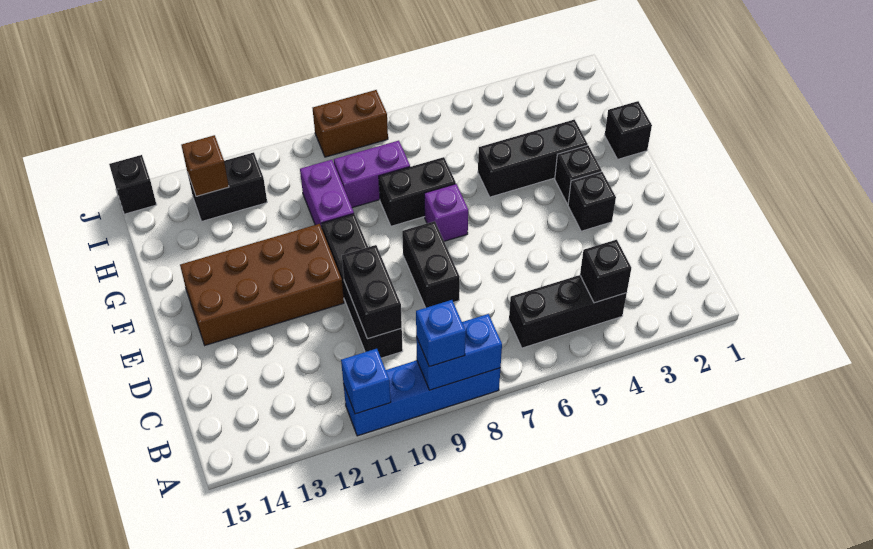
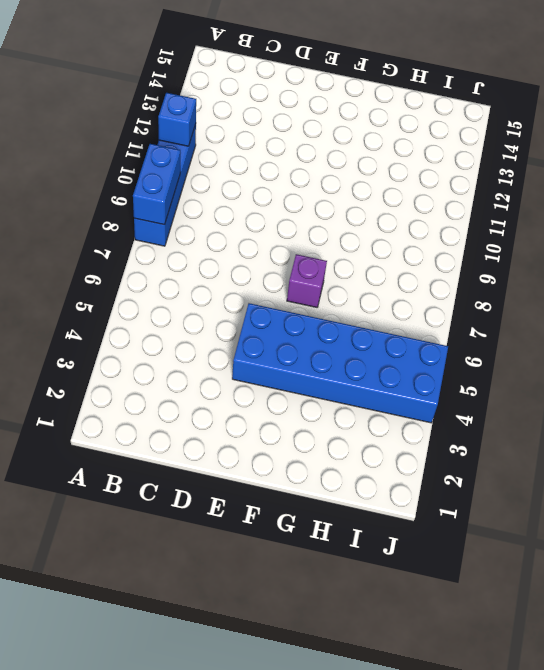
blue brick E4:J5 level 1 -> black brick G3:G5 level 1
none -> black brick B4:B6 level 1
none -> black brick C10:F10 level 1
none -> black brick D8:E8 level 1

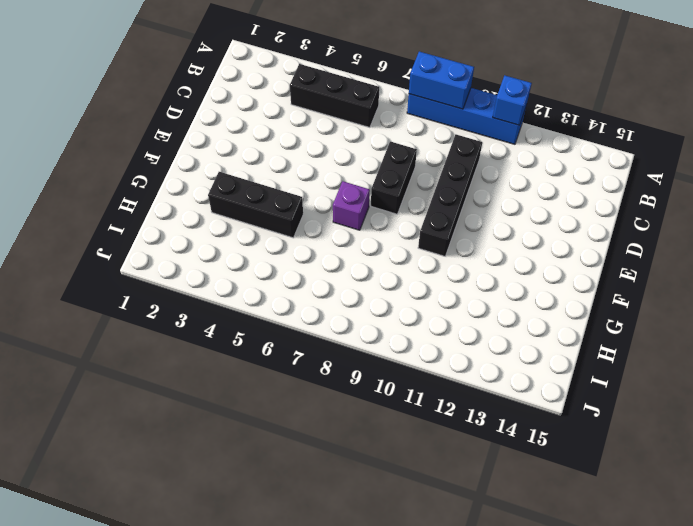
none -> black brick E3 level 1
none -> brown brick E11:F14 level 1
none -> black brick F3 level 1

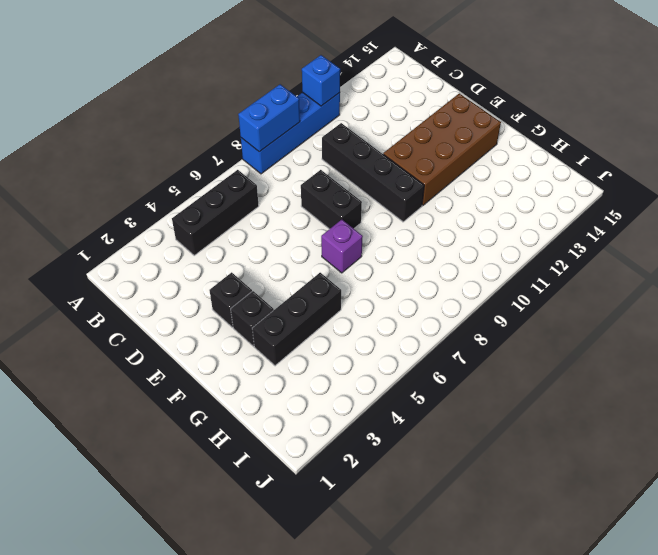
none -> black brick G1 level 1
none -> black brick G7:G8 level 1
none -> purple brick G10:H10 level 1

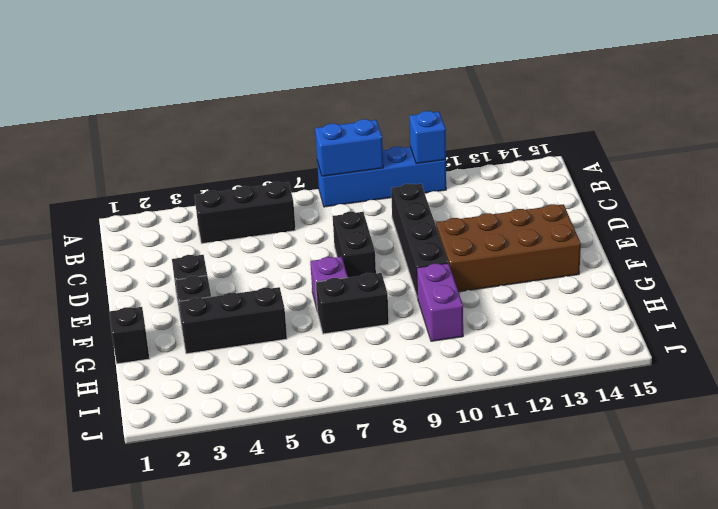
none -> purple brick H8:H9 level 1
none -> black brick I12:I13 level 1
none -> brown brick J8:J9 level 1

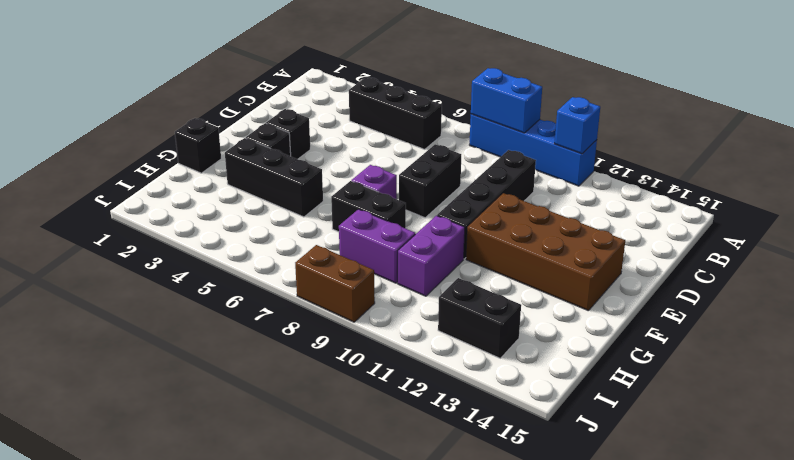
none -> black brick J15 level 1
none -> black brick B4 level 2
none -> black brick C10:D10 level 2

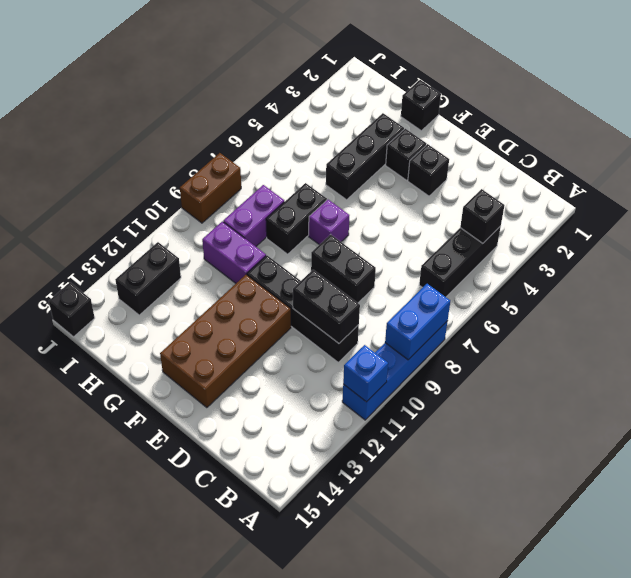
none -> brown brick I13 level 2
none -> blue brick A9 level 3

